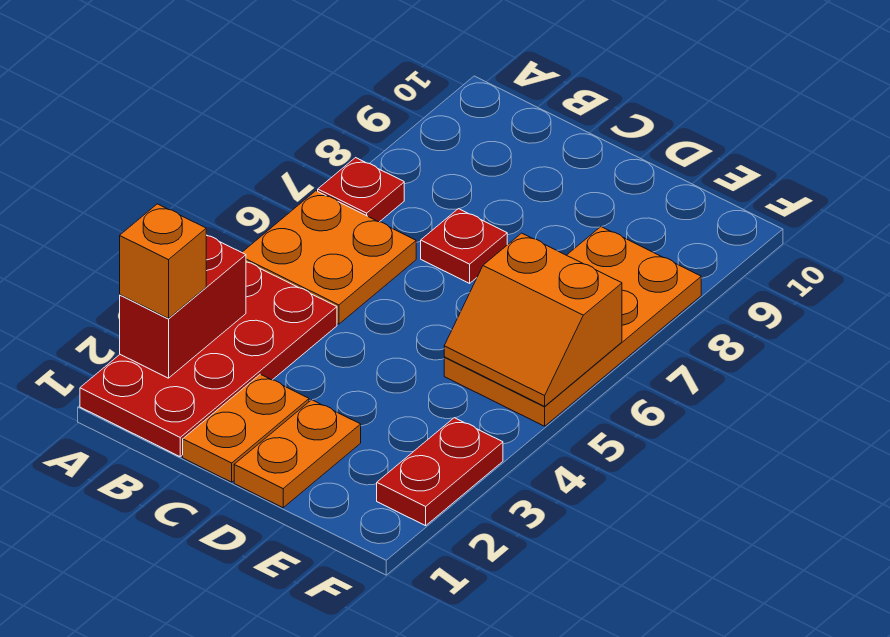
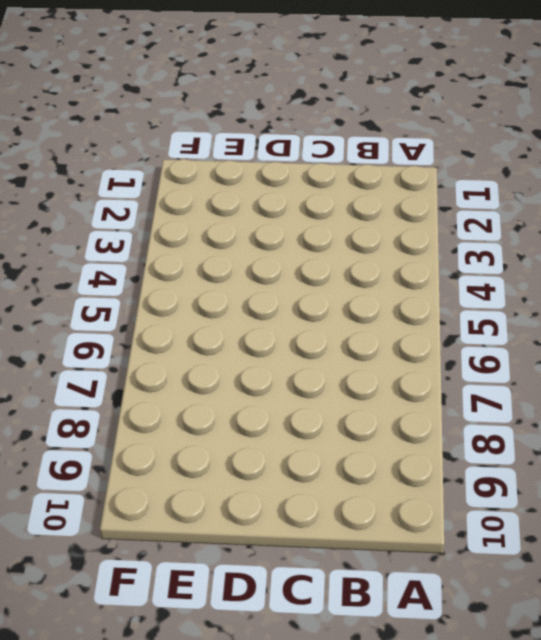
none -> red plate A1:B4 level 1
none -> orange plate A5:B6 level 1

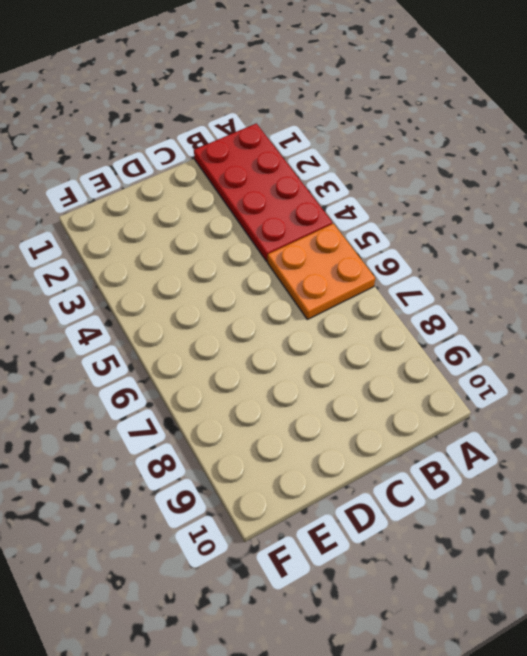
none -> red plate A7 level 1
none -> orange plate C1:C2 level 1

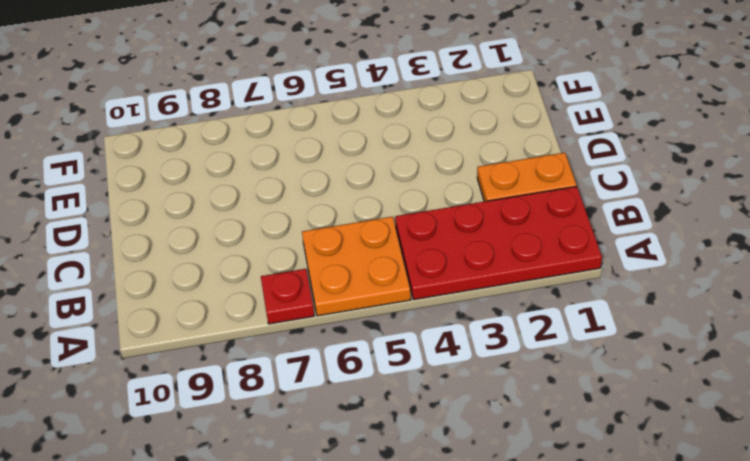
none -> red plate C7 level 1
none -> orange plate D1:D2 level 1

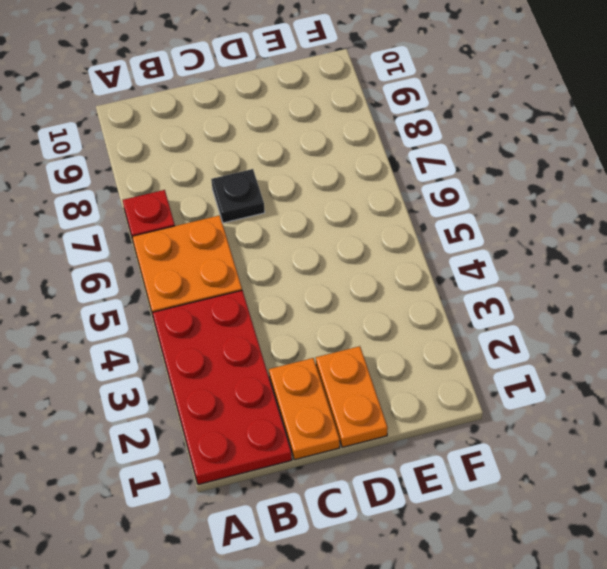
black plate C7 level 1 -> red plate C7 level 1
none -> orange plate E5:F8 level 1
none -> red plate F2:F3 level 1

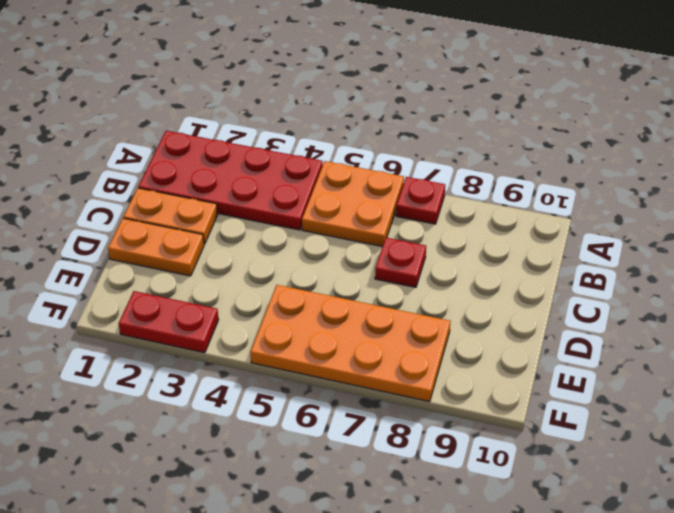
none -> red brick A2:A3 level 2
none -> orange slope E5:F6 level 2 top 6

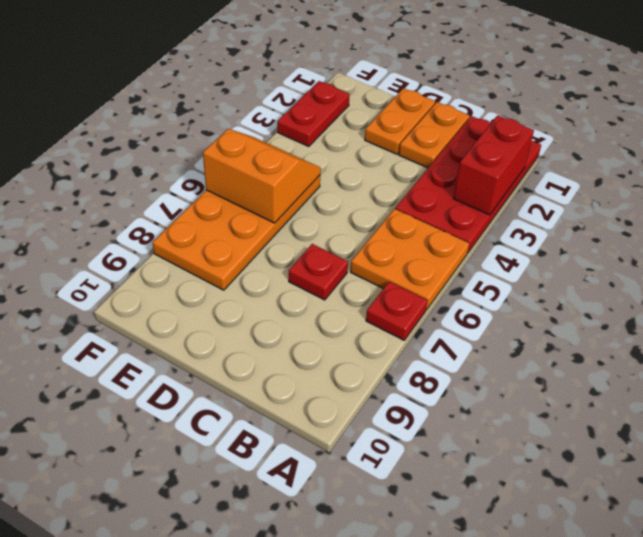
none -> orange brick A2 level 3

